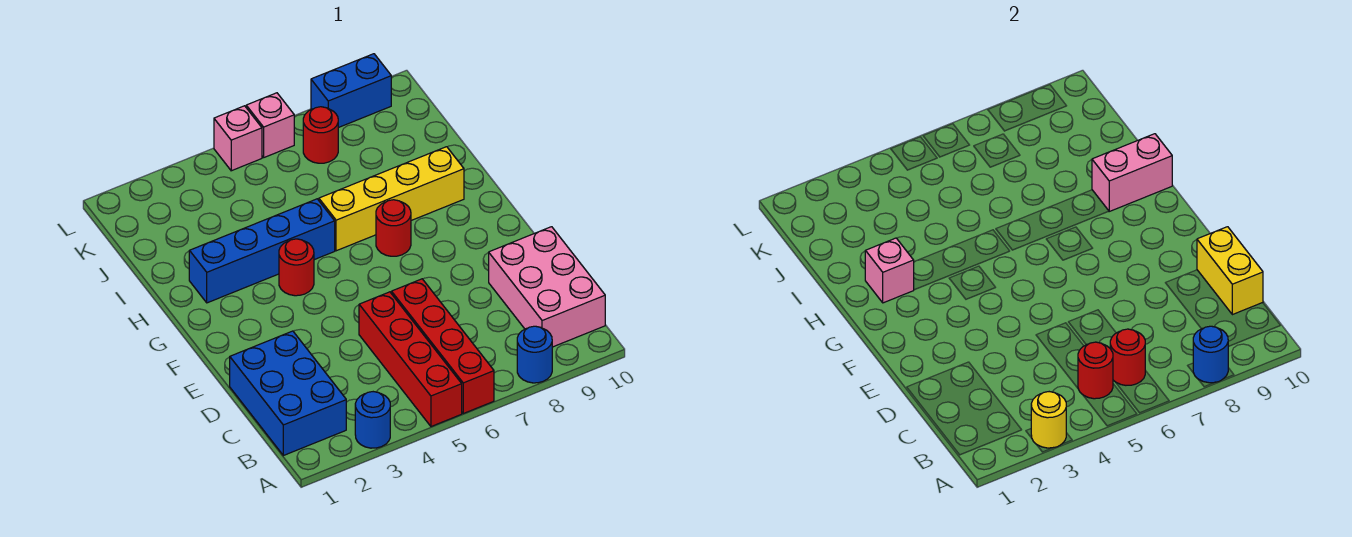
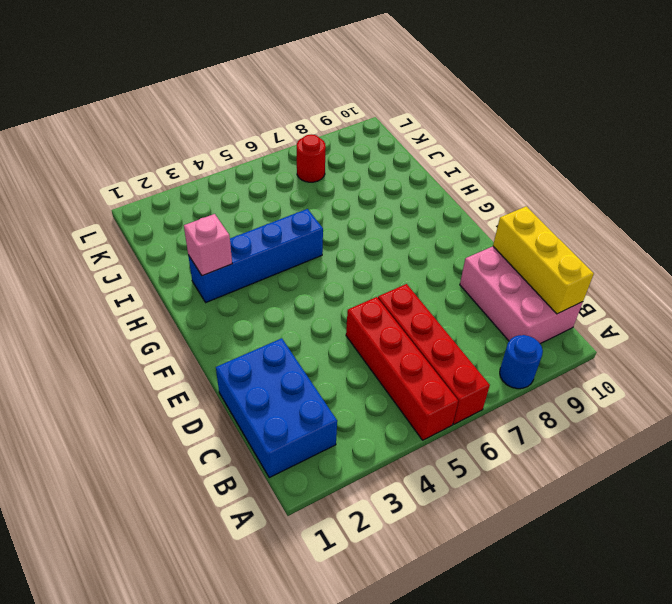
yellow brick B10:D10 level 2 -> yellow brick C10:D10 level 2
none -> blue round brick A3 level 1
none -> red round brick G4 level 1
none -> red round brick G7 level 1

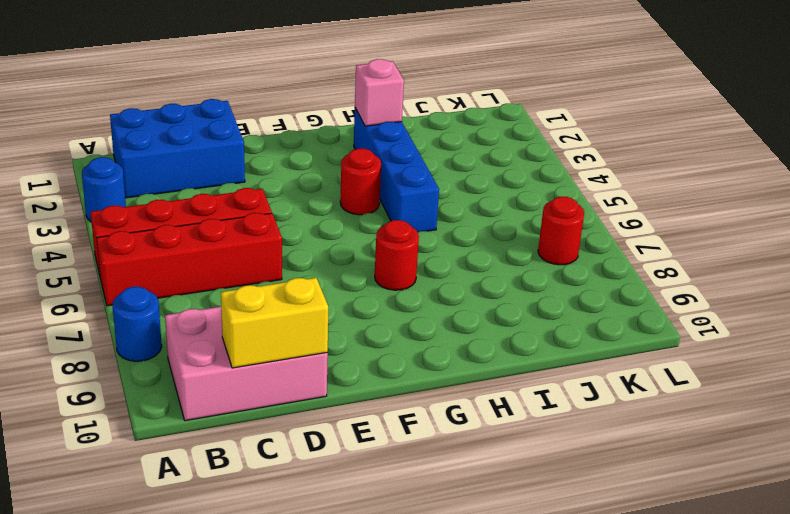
none -> yellow brick H6:H9 level 1
none -> pink brick L5 level 1
none -> pink brick L6 level 1

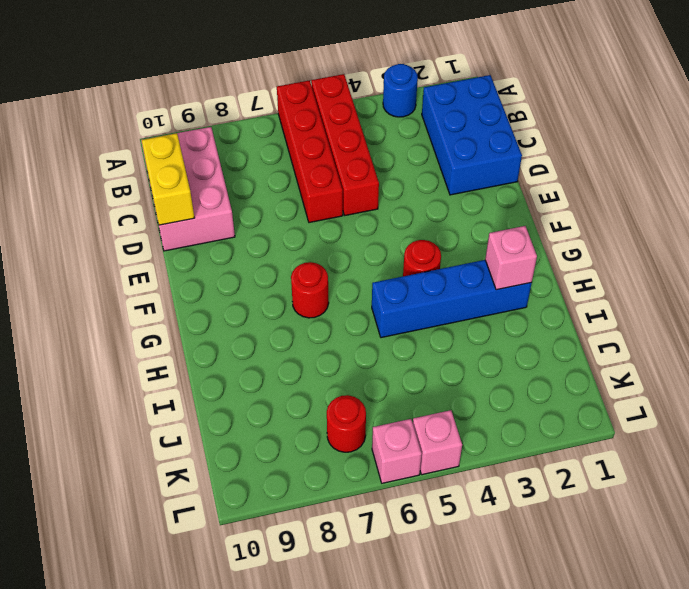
none -> blue round brick A8 level 1
none -> yellow brick H6:H9 level 1
none -> blue brick L8:L9 level 1

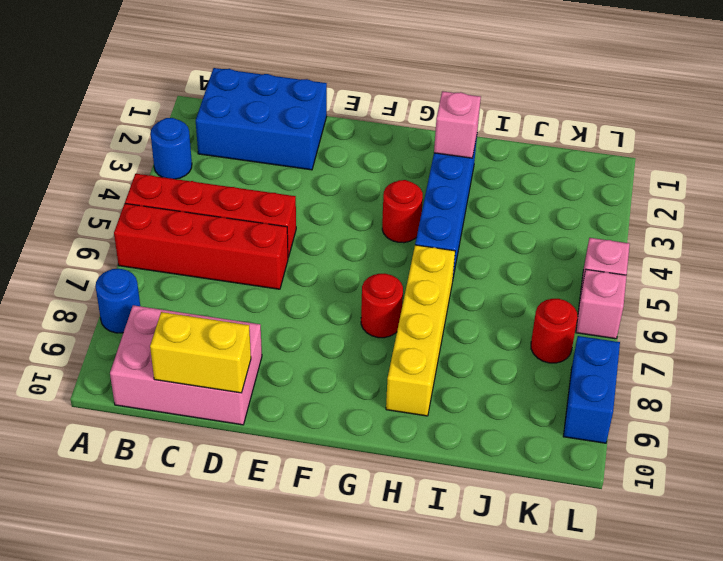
none -> yellow round brick A3 level 2
none -> blue round brick A8 level 2
none -> red round brick B5 level 2

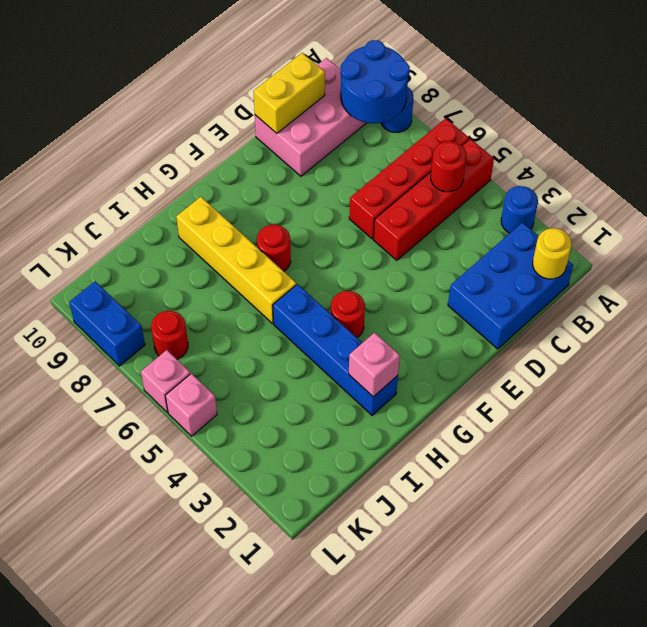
blue round brick A8:B9 level 2 -> blue round brick A8 level 2
yellow round brick B1 level 2 -> yellow round brick A3 level 2
none -> red round brick B6 level 2
none -> pink brick H9:H10 level 2

